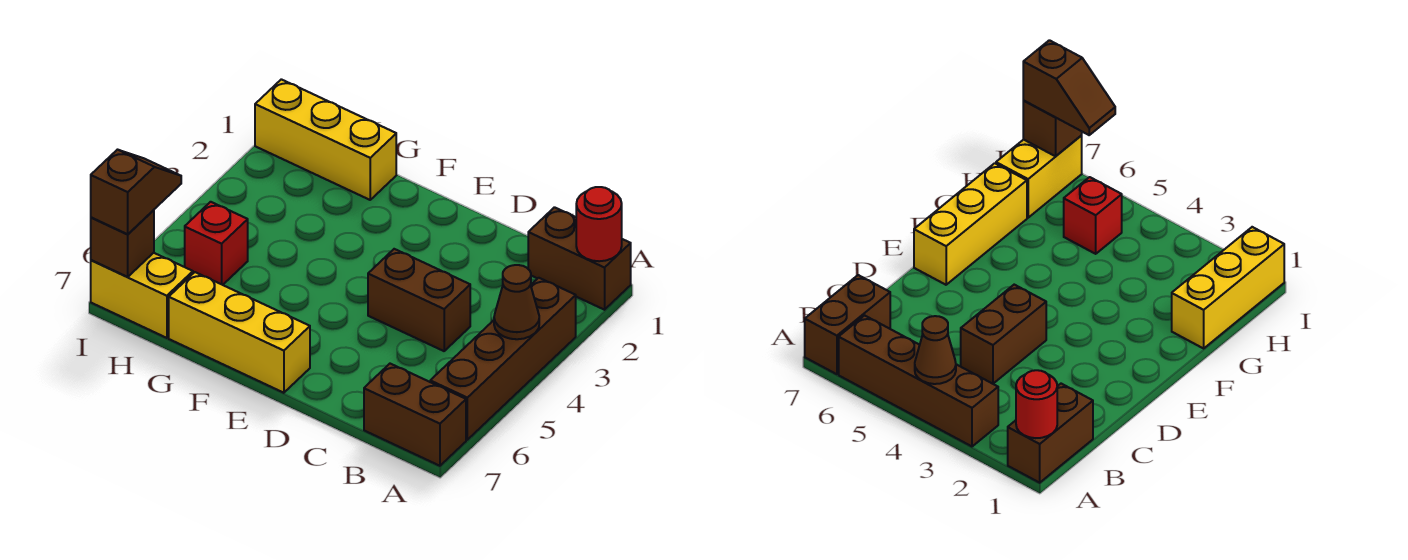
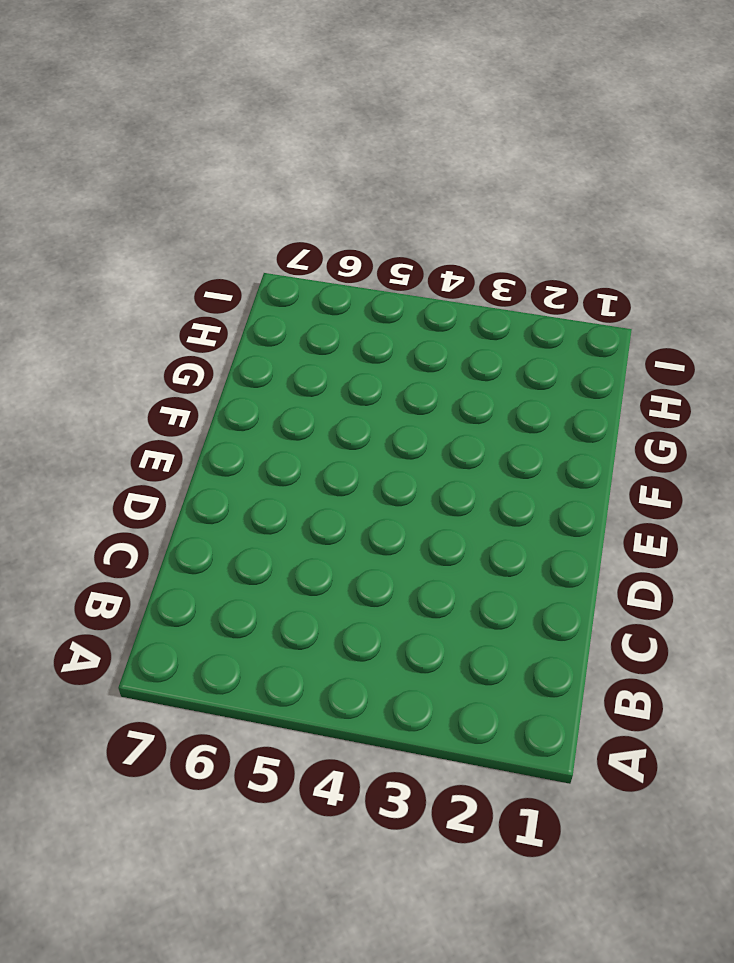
none -> brown brick A1:B1 level 1
none -> brown brick A3:A6 level 1
none -> brown brick A7:B7 level 1

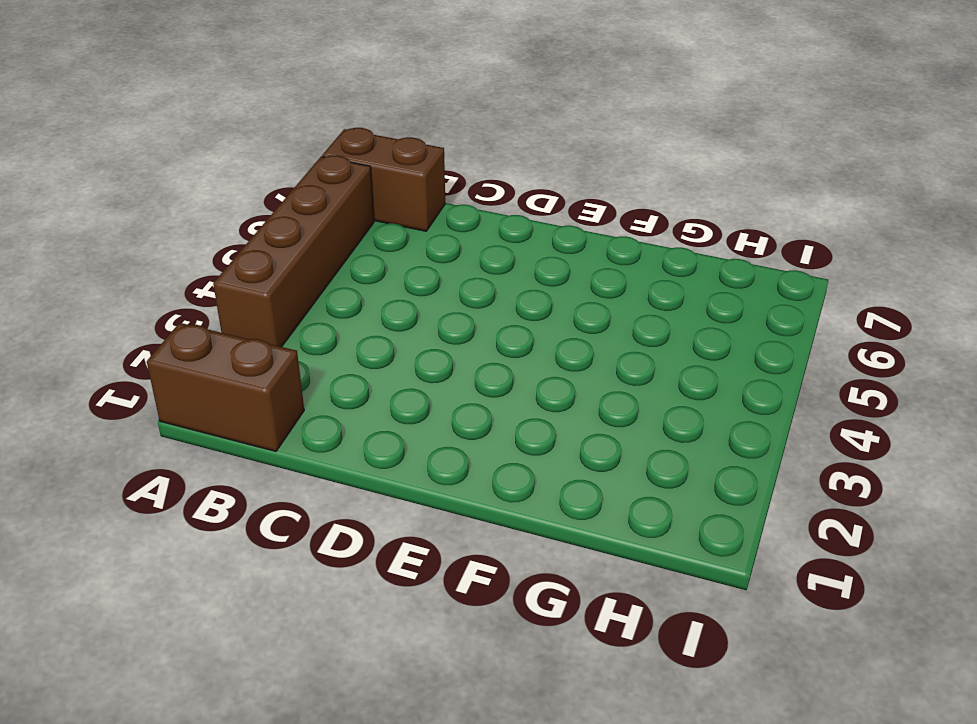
none -> brown brick C4:D4 level 1
none -> yellow brick E7:G7 level 1
none -> yellow brick G1:I1 level 1

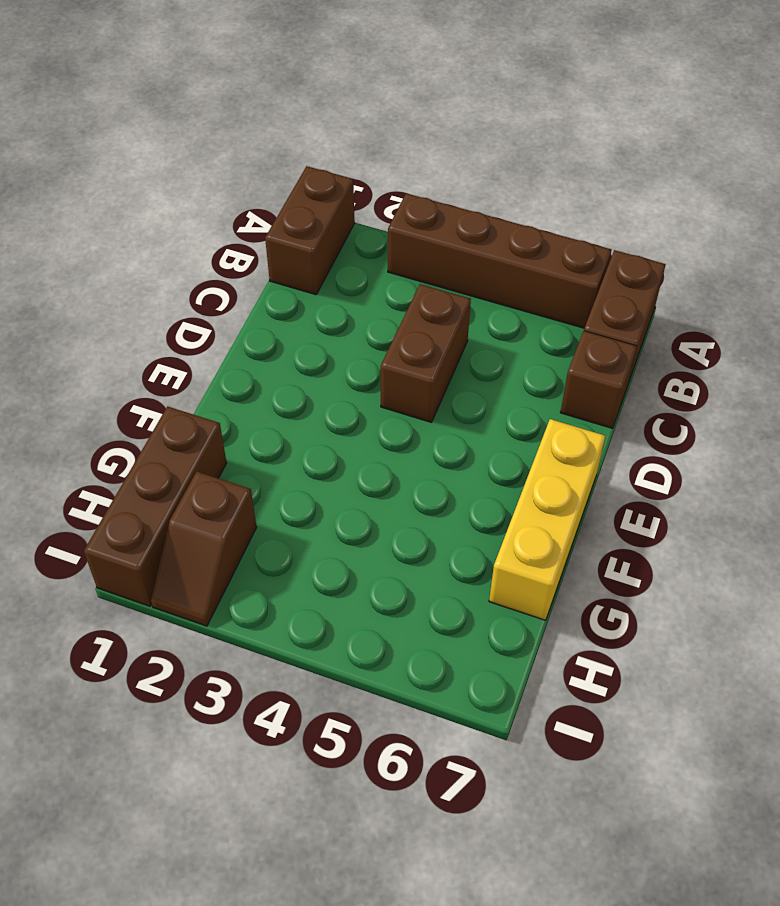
brown brick C7 level 1 -> brown brick I7 level 2
brown brick G1:I1 level 1 -> yellow brick G1:I1 level 1
brown slope H2:I2 level 1 top H -> brown slope I6:I7 level 3 top 7
none -> red brick H5 level 1
none -> yellow brick H7:I7 level 1
none -> red round brick A1 level 2

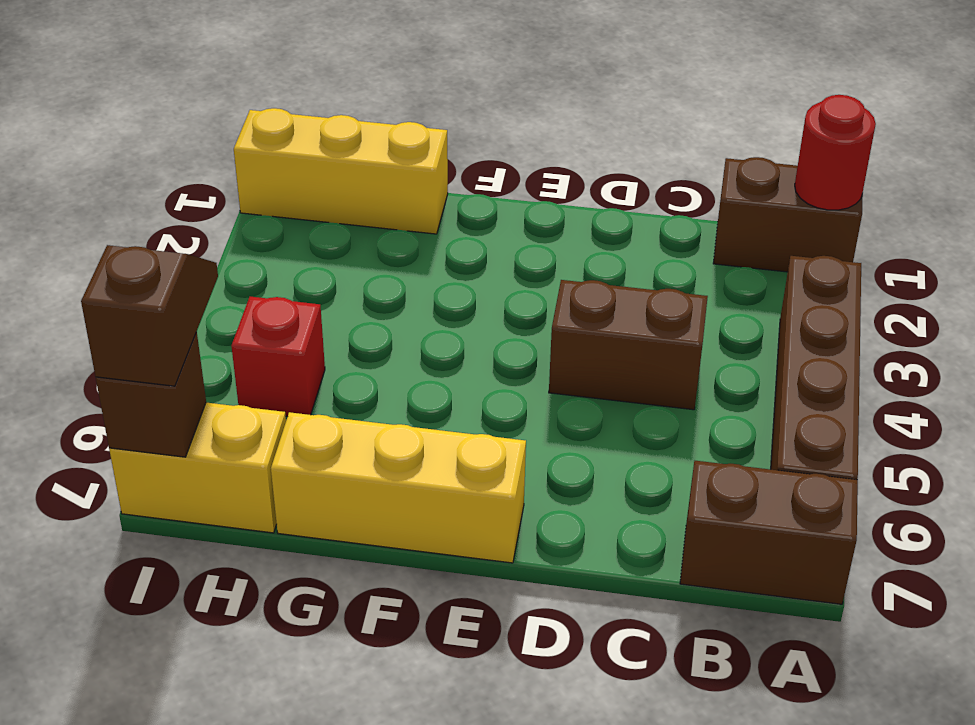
none -> brown cone A4 level 2

